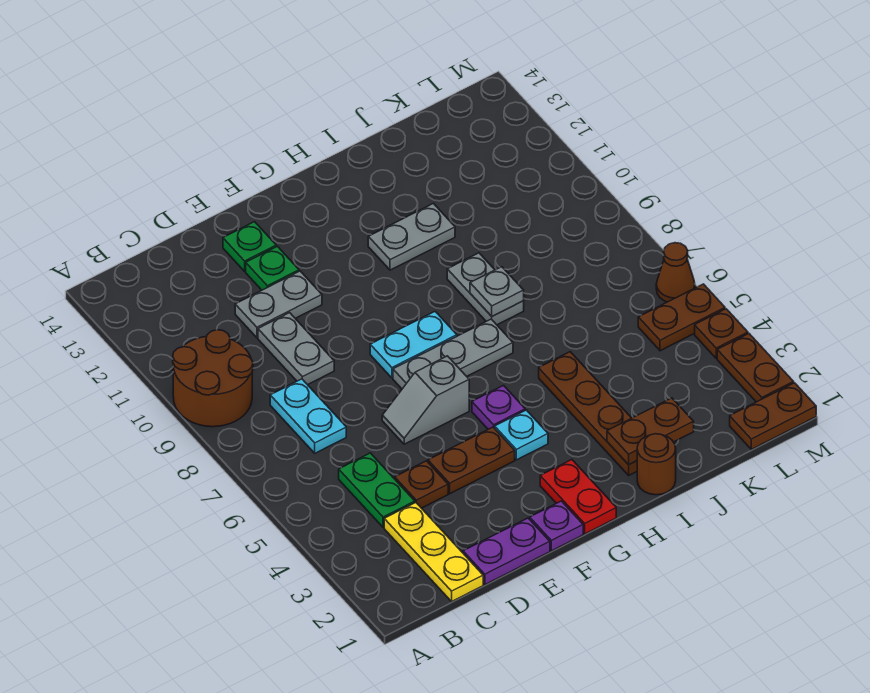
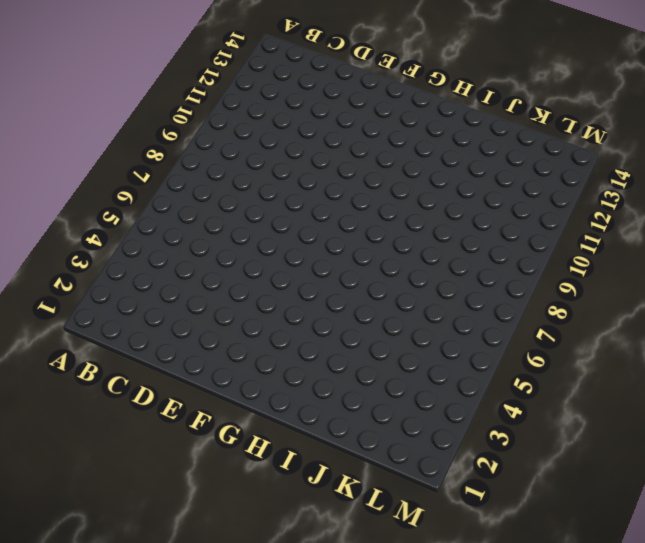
none -> brown round brick A9:B10 level 1
none -> yellow plate C1:C3 level 1
none -> green plate C4:C5 level 1

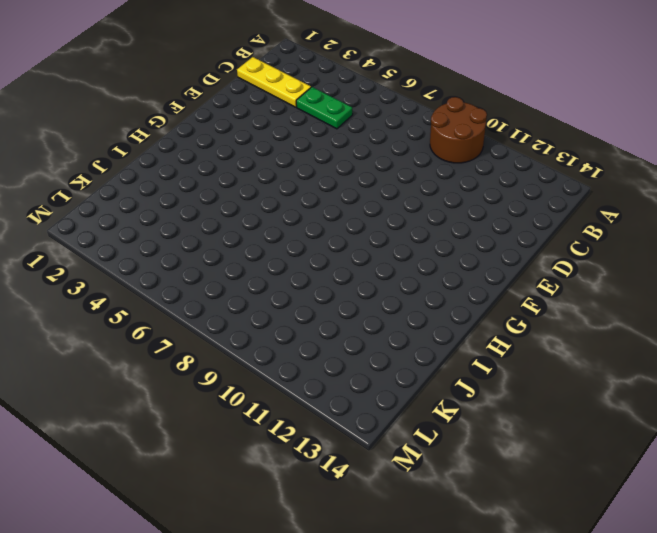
none -> cyan plate C7:C8 level 1
none -> purple plate D1:E1 level 1
none -> brown plate D4 level 1

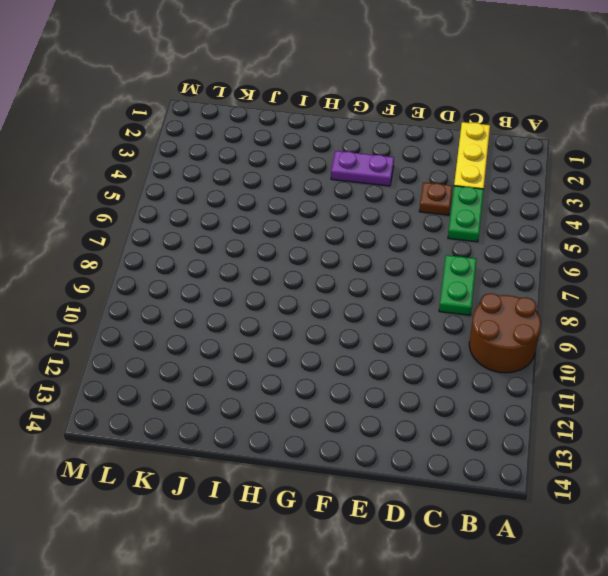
green plate C7:C8 level 1 -> cyan plate C7:C8 level 1
purple plate F3:G3 level 1 -> purple plate D1:E1 level 1
none -> grey plate D9:D10 level 1
none -> grey plate D11:E11 level 1
none -> brown plate E4:F4 level 1

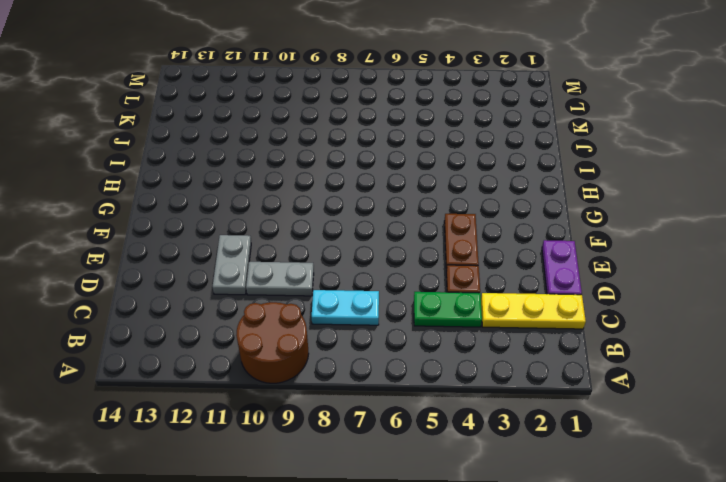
none -> grey slope E6:F6 level 1 top F
none -> green plate E12 level 1
none -> green plate E13 level 1

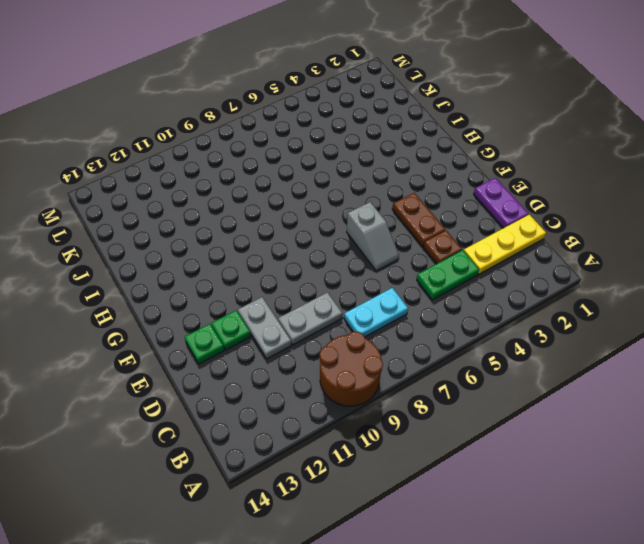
none -> purple plate F1 level 1
none -> grey plate F7:H7 level 1
none -> cyan plate F8:G8 level 1

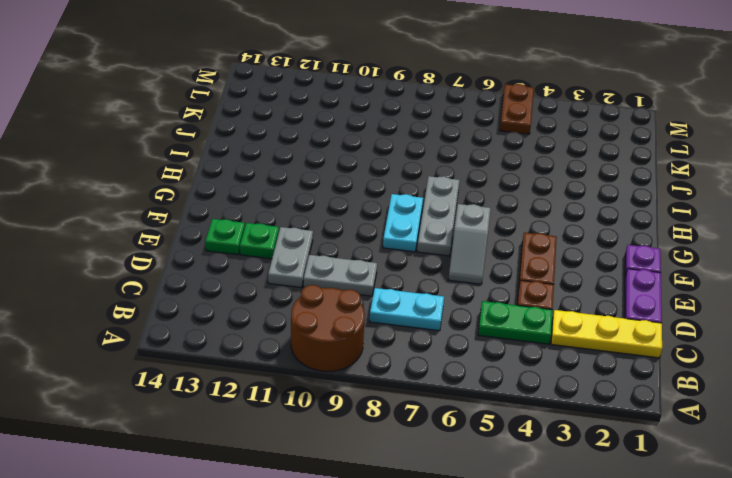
none -> red plate G1:G2 level 1
none -> cyan plate G4 level 1
none -> purple plate G5 level 1

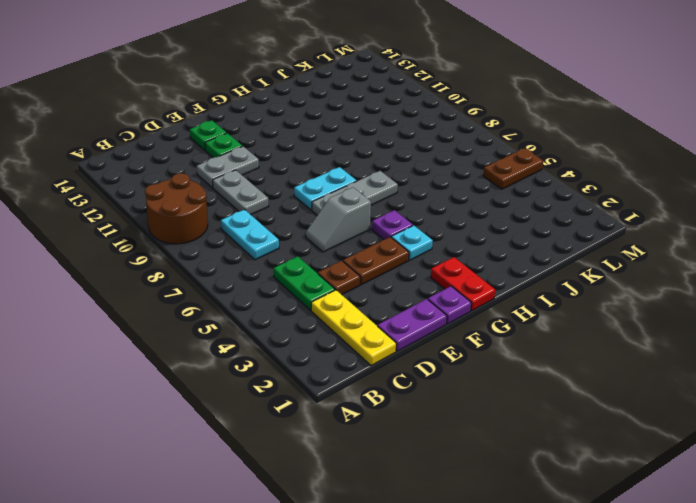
none -> grey plate H11:I11 level 1
none -> brown round brick I1 level 1
none -> brown plate I2:I5 level 1

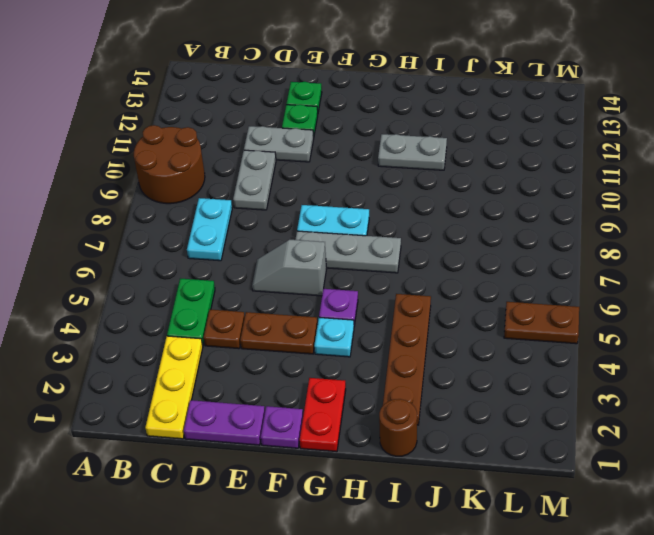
none -> grey plate I8:I9 level 1
none -> brown plate L1:M1 level 1
none -> brown plate M2:M3 level 1

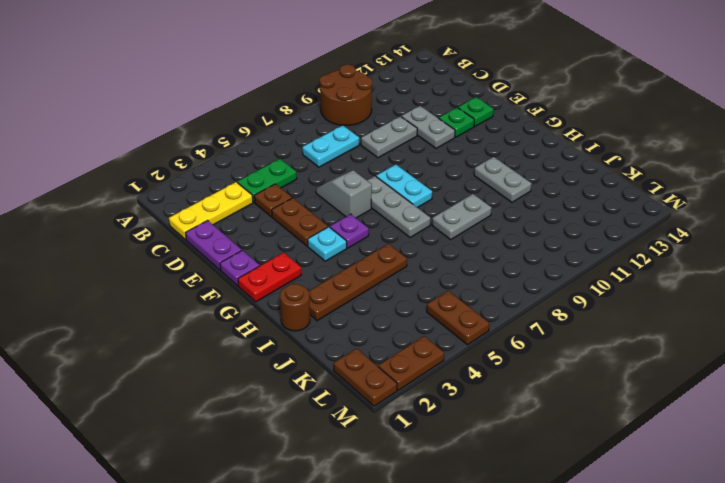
none -> brown plate M4 level 1
none -> brown cone M6 level 1
none -> brown plate I2:J2 level 2

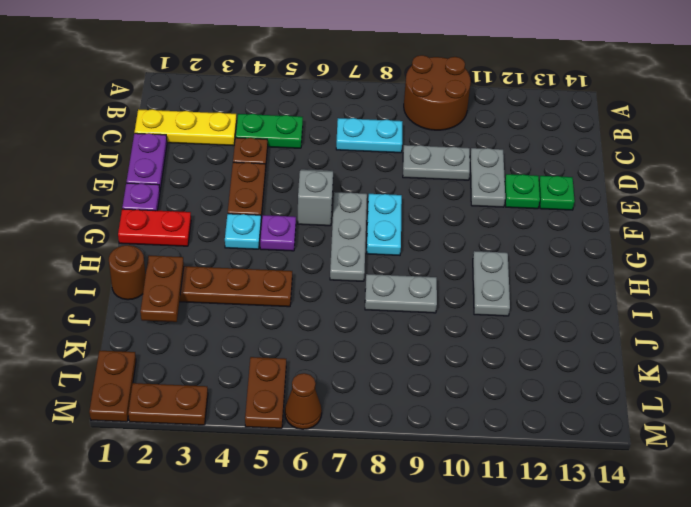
none -> brown plate M4 level 1
none -> grey plate I8 level 2

